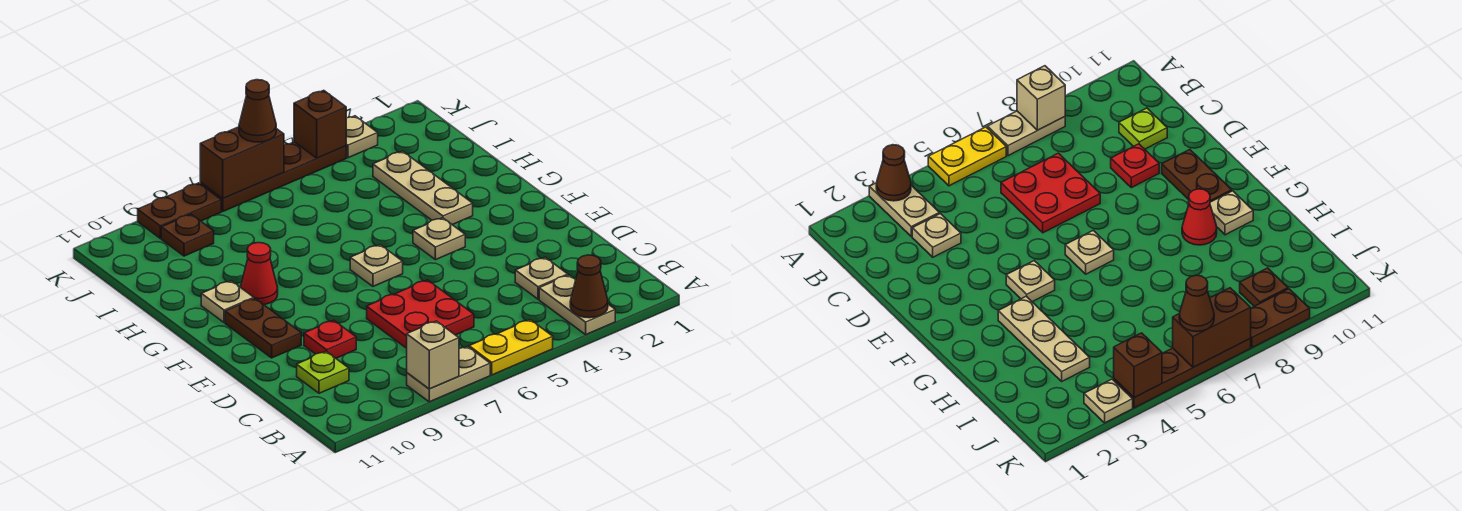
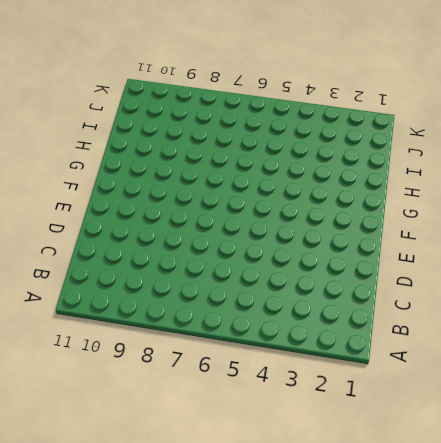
none -> tan plate A3:B3 level 1
none -> yellow plate A5:A6 level 1
none -> tan plate A7:A8 level 1

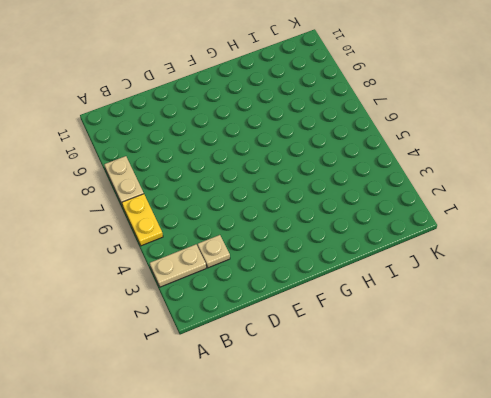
none -> red plate C6:D7 level 1
none -> lime plate C10 level 1
none -> red plate D9 level 1

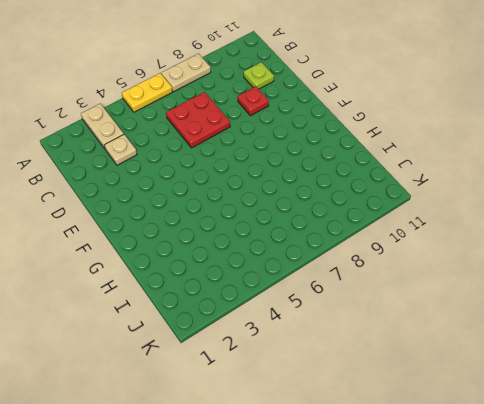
none -> brown plate E10:F10 level 1
none -> tan plate F4 level 1
none -> tan plate F6 level 1

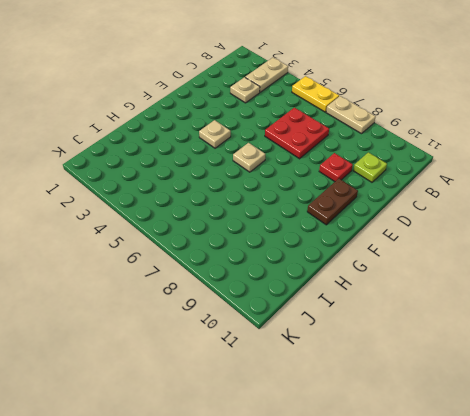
none -> tan plate G3:I3 level 1
none -> red cone G9 level 1
none -> tan plate G10 level 1

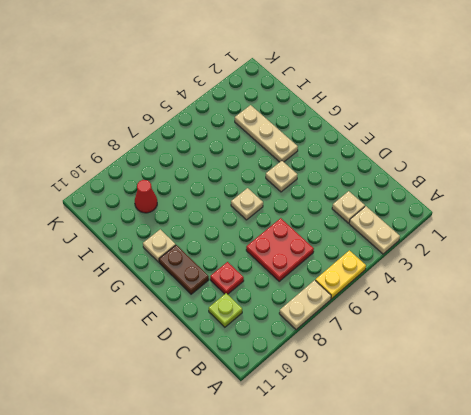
red cone I9 level 1 -> red cone G9 level 1
none -> brown plate J9 level 1
none -> tan plate K3 level 1
none -> brown plate K4:K7 level 1

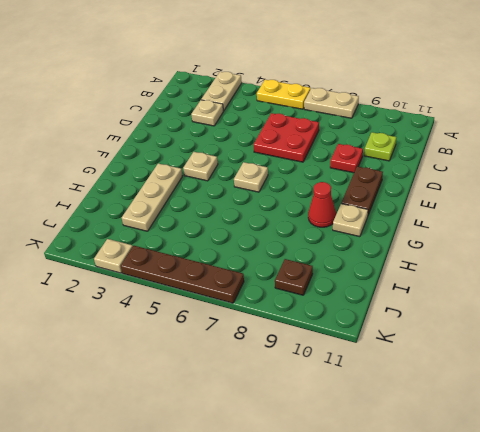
none -> brown plate K8:K9 level 1
none -> brown cone A3 level 2
none -> tan brick A8 level 2

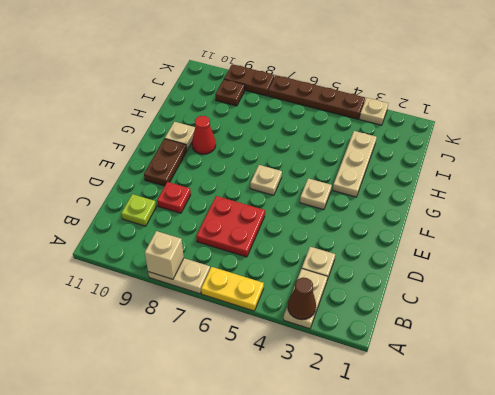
none -> brown brick K4 level 2
none -> brown brick K6:K7 level 2
none -> brown cone K6 level 3

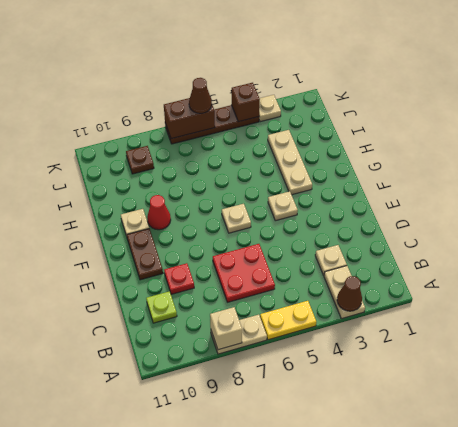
none -> brown plate K8:K9 level 1

